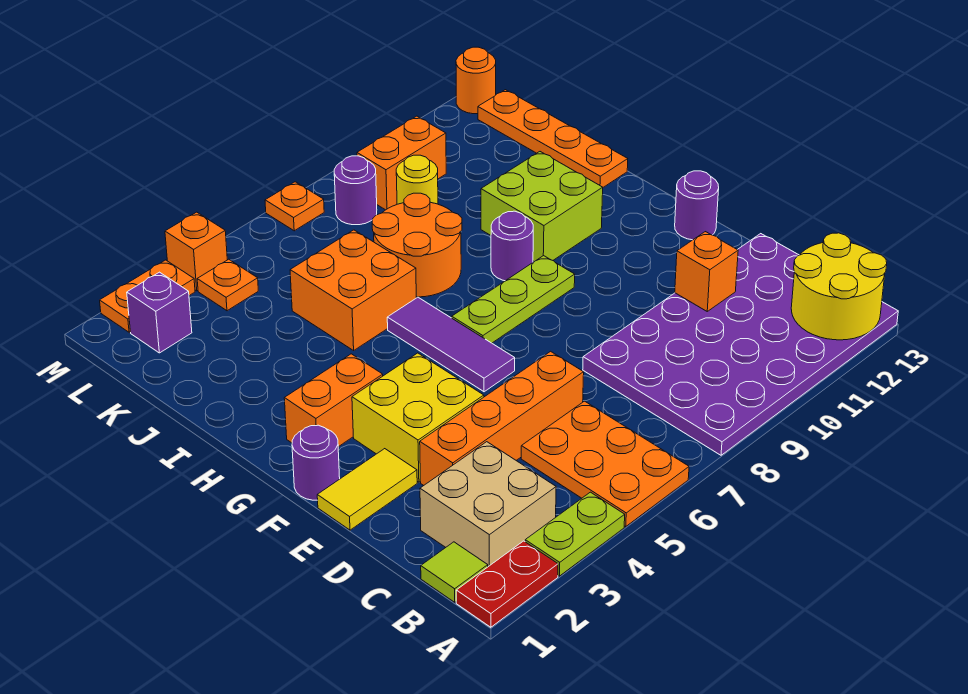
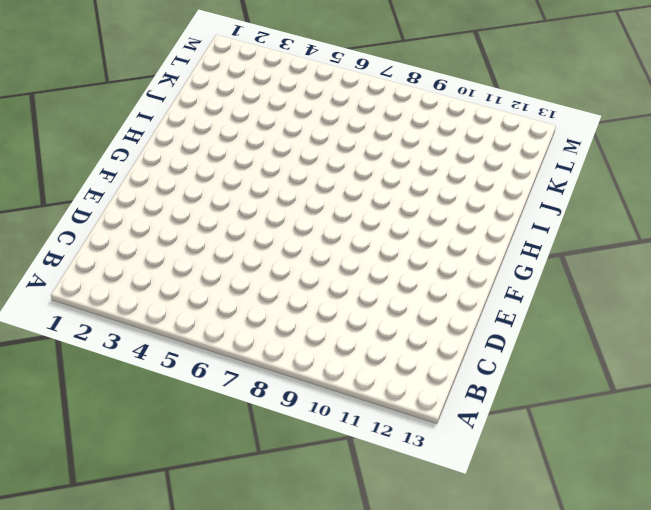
none -> red plate A1:A2 level 1
none -> lime plate A3:A4 level 1
none -> orange plate A5:C6 level 1
none -> purple plate A8:D13 level 1

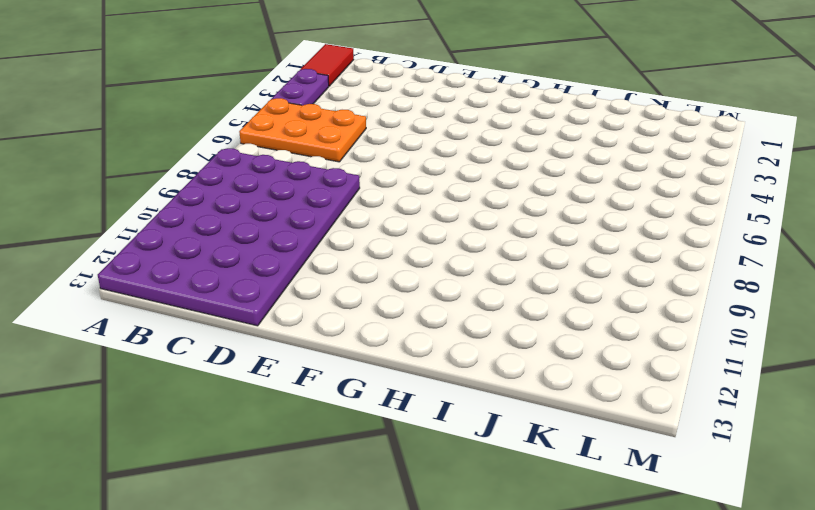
red tile A1:A2 level 1 -> red plate A1:A2 level 1
purple plate A3:A4 level 1 -> lime plate A3:A4 level 1
none -> lime tile B1 level 1
none -> tan brick B2:C3 level 1
none -> orange brick D3:D6 level 1
none -> yellow tile E1:E2 level 1

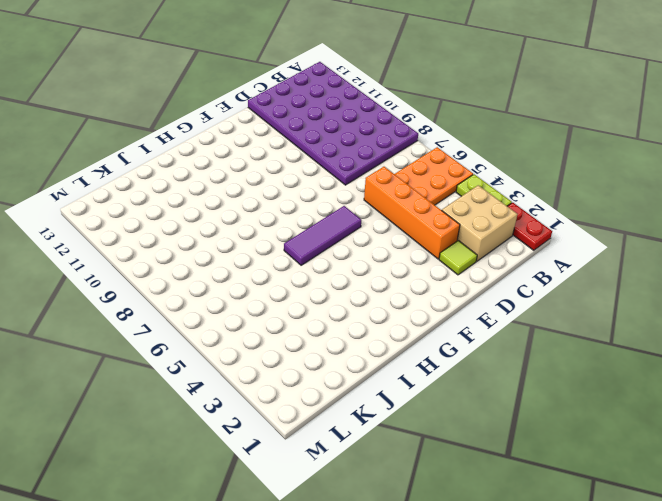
lime tile D2 level 1 -> lime tile B1 level 1
none -> yellow tile E1:E2 level 1
none -> yellow brick E3:F4 level 1
none -> purple round brick F1 level 1
none -> purple round brick F13 level 1

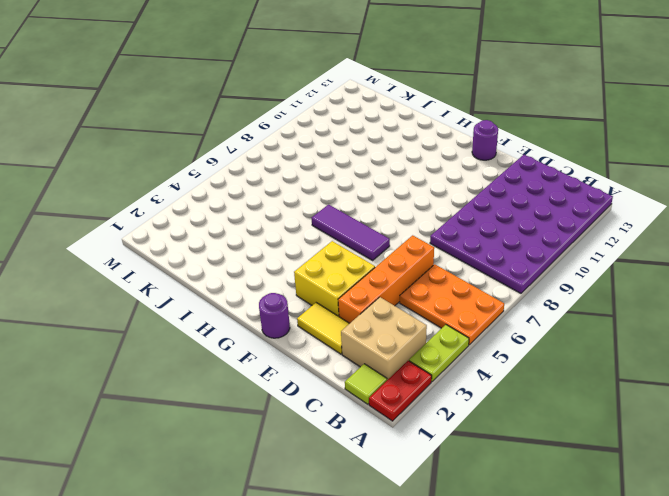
yellow tile D2:E2 level 1 -> yellow tile E1:E2 level 1
none -> orange brick G2:G3 level 1
none -> lime plate G7:G9 level 1
none -> purple round brick H9 level 1
none -> lime brick H10:I11 level 1

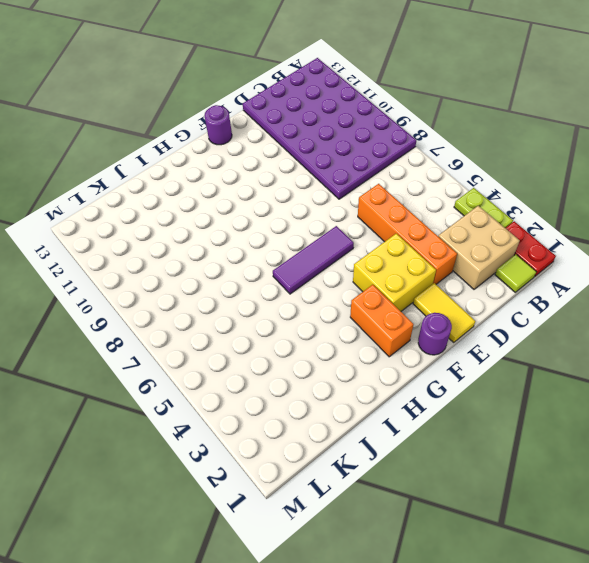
none -> orange plate A5:C6 level 1
none -> lime plate G7:G9 level 1
none -> purple round brick H9 level 1
none -> lime brick H10:I11 level 1

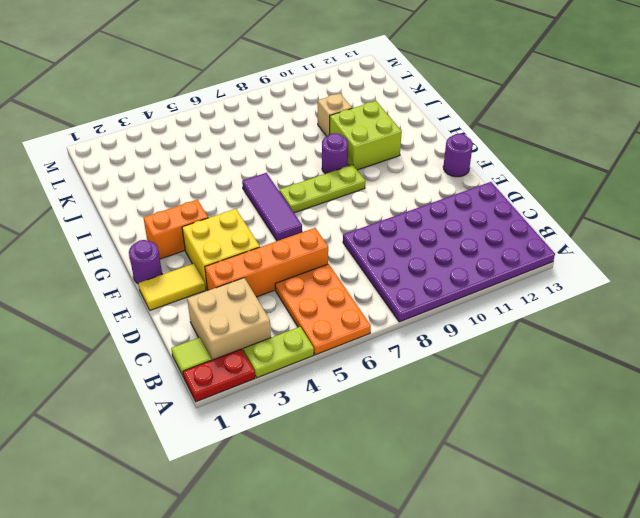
tan brick J10 level 1 -> none
none -> orange brick I5:J6 level 1
none -> orange round brick I7:J8 level 1
none -> orange plate I13:L13 level 1
none -> yellow round brick K9 level 1

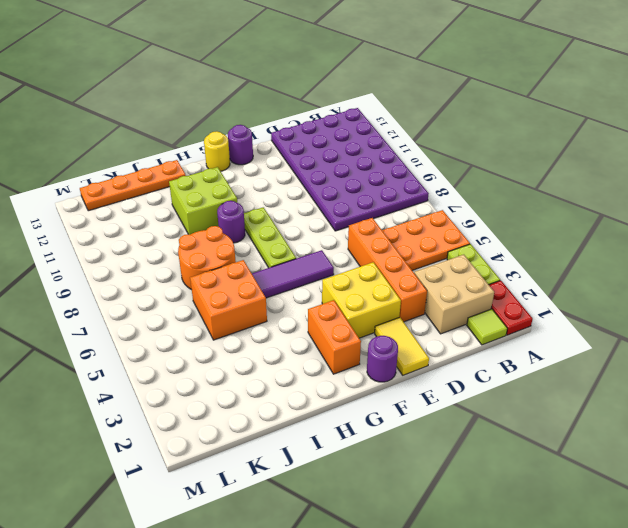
yellow round brick G13 level 1 -> yellow round brick K9 level 1
none -> purple brick L2 level 1
none -> orange plate L4 level 1
none -> purple round brick L8 level 1
none -> orange brick L9:L10 level 1

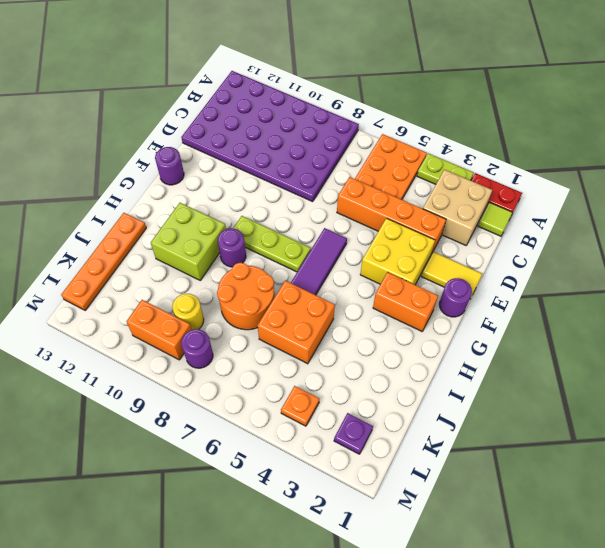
purple plate L2 level 1 -> purple brick L2 level 1
none -> orange plate M2:M3 level 1
none -> orange brick M4 level 1
none -> orange plate M7 level 1
none -> orange round brick M13 level 1

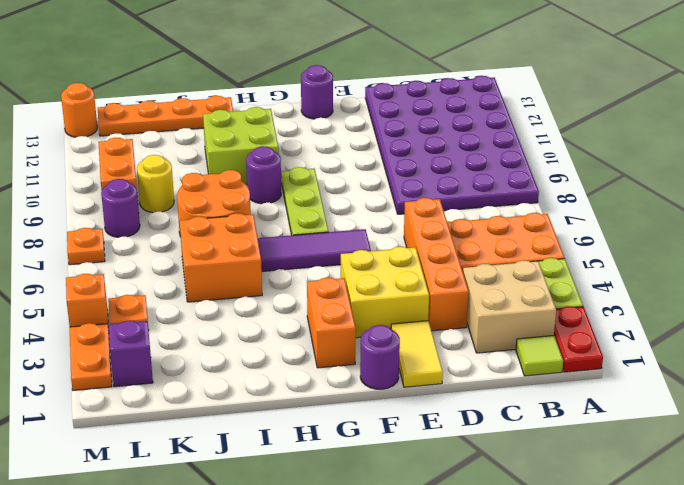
none -> yellow round brick A12:B13 level 2
none -> orange brick D11 level 2

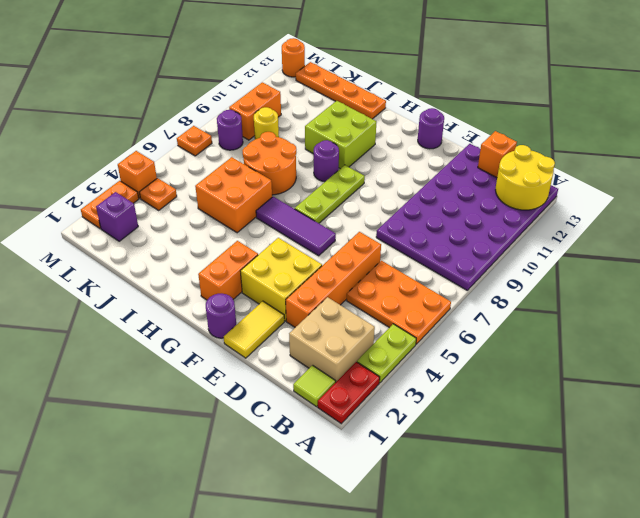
orange brick C13 level 2 -> orange brick D11 level 2

